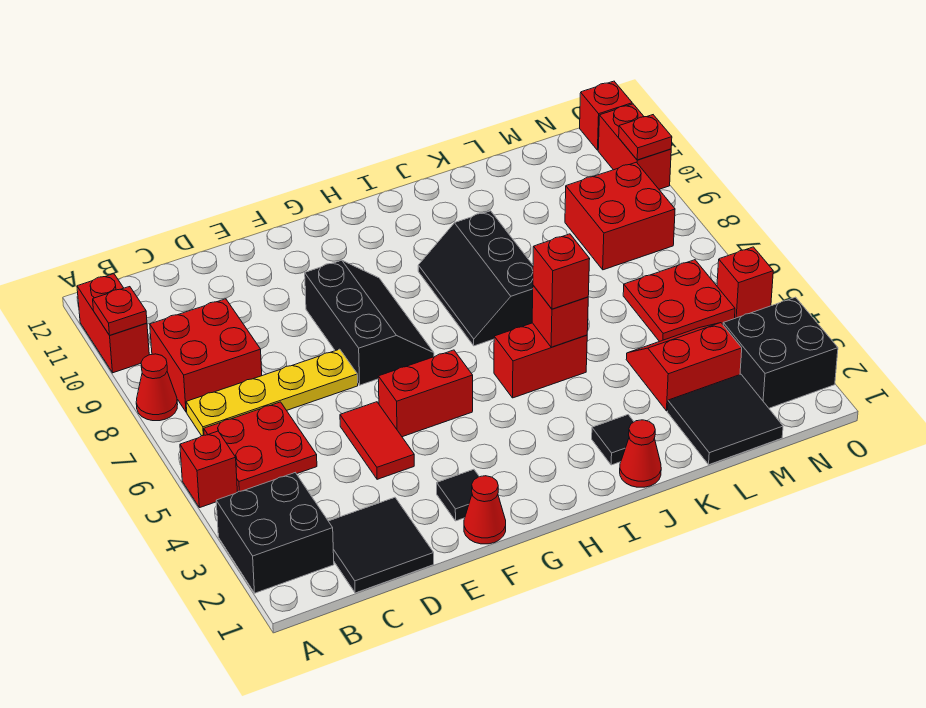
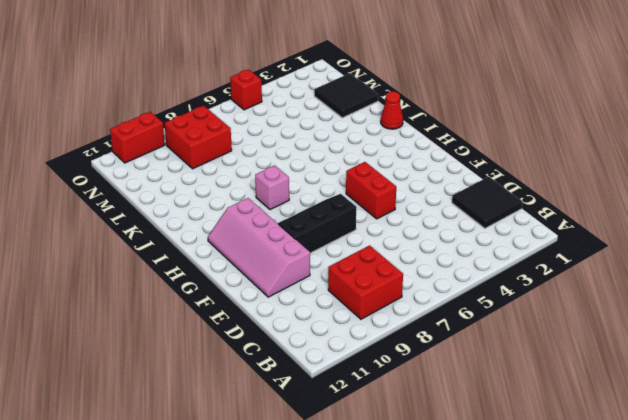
pink slope E10:H11 level 1 top 10 -> none
pink brick I8 level 1 -> black slope I7:J9 level 1 top J
none -> black brick A2:B3 level 1
none -> red brick A5 level 1
none -> red cone A8 level 1

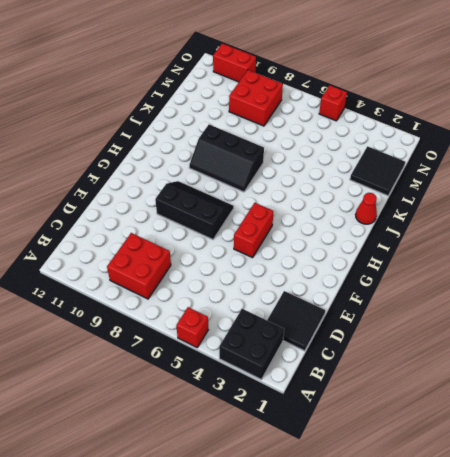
none -> red cone A8 level 1
none -> red brick A10:A11 level 1
none -> red plate B5:C6 level 1

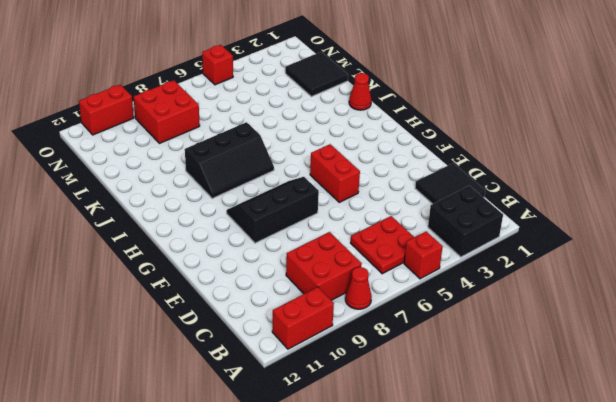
none -> yellow plate B7:E7 level 1
none -> red tile E4:E5 level 1
none -> red cone F1 level 1

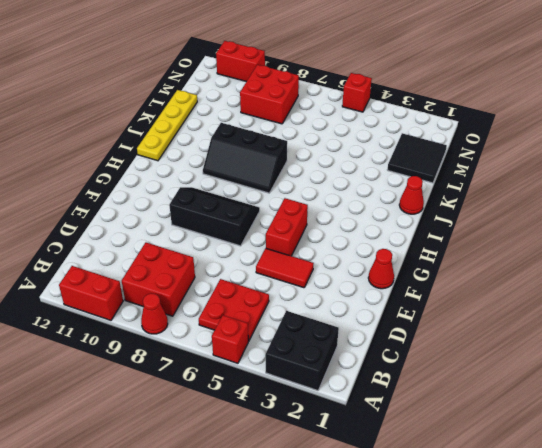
yellow plate I12:L12 level 1 -> yellow plate B7:E7 level 1
none -> black tile C1:D2 level 1
none -> black tile F2 level 1
none -> red brick I5:J5 level 1

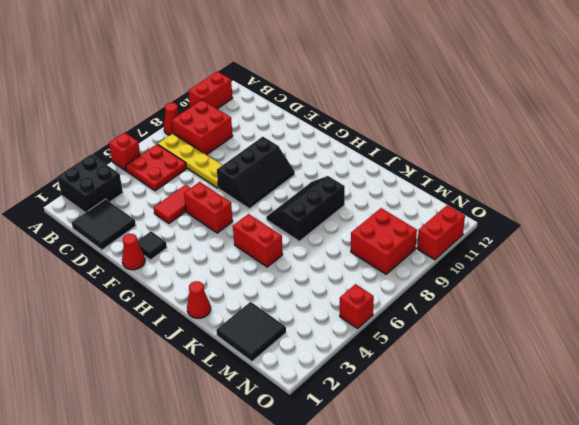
none -> black tile J2 level 1
none -> red slope L3:M4 level 1 top 3
none -> red plate M5:N6 level 1

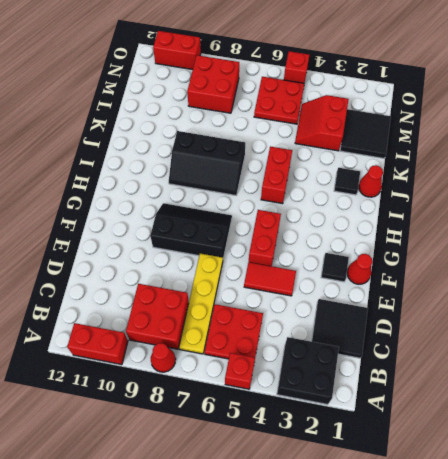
none -> black brick N2:O3 level 1
none -> red brick O12 level 1
none -> red plate A10 level 2

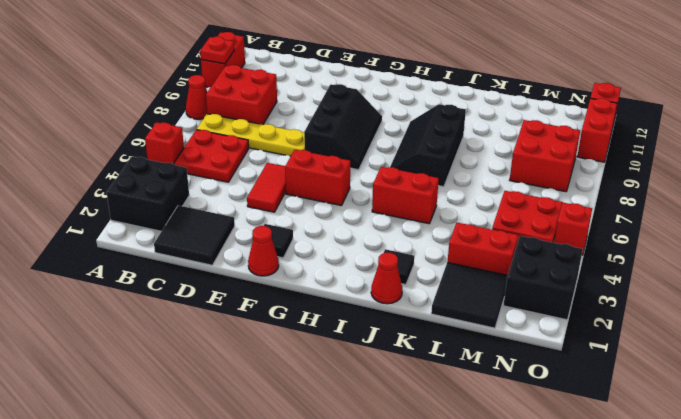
none -> red brick J5 level 2
none -> red plate O10 level 2
none -> red brick J5 level 3

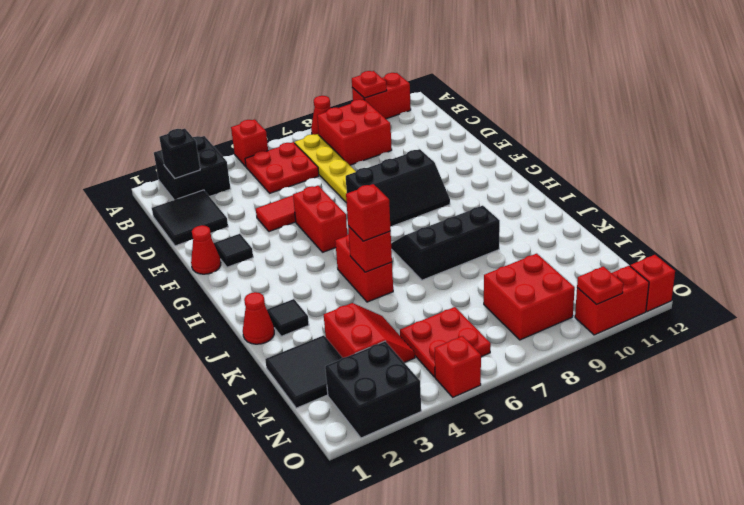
black brick B2 level 2 -> none

